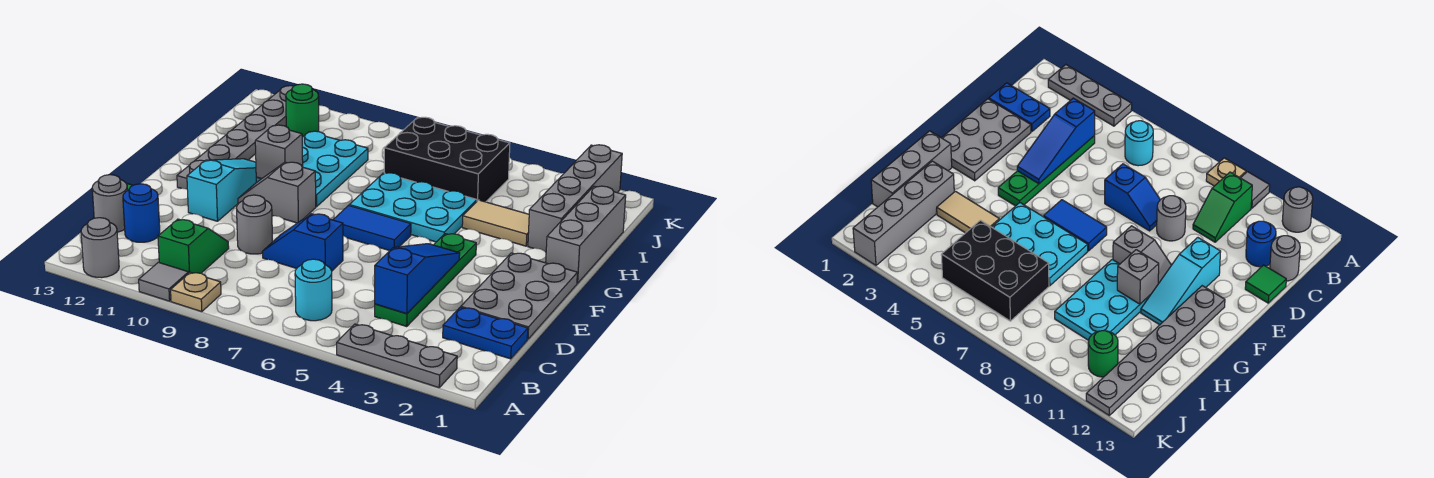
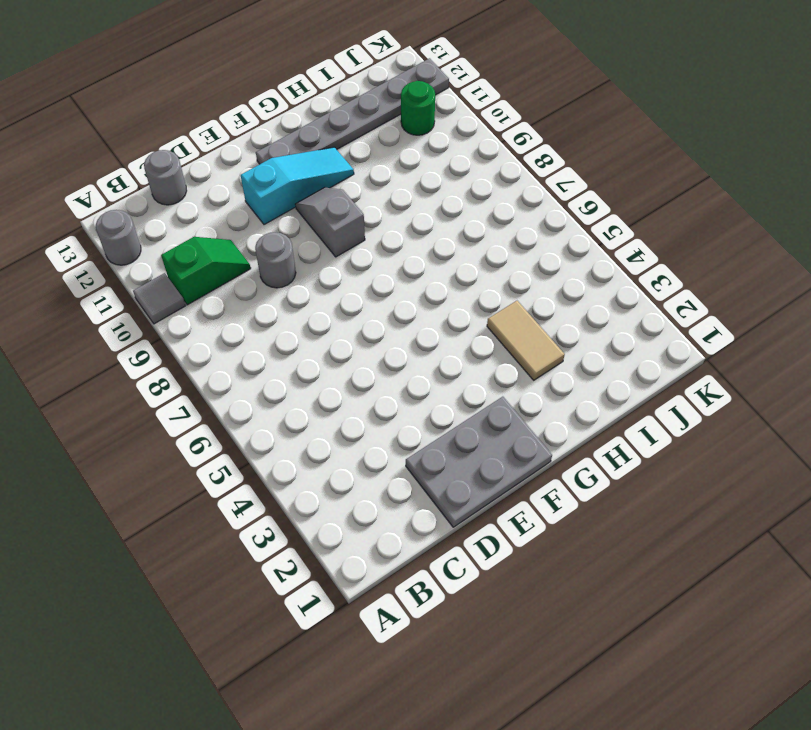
none -> grey plate A2:A4 level 1
none -> tan plate A9 level 1
none -> cyan round brick B6 level 1

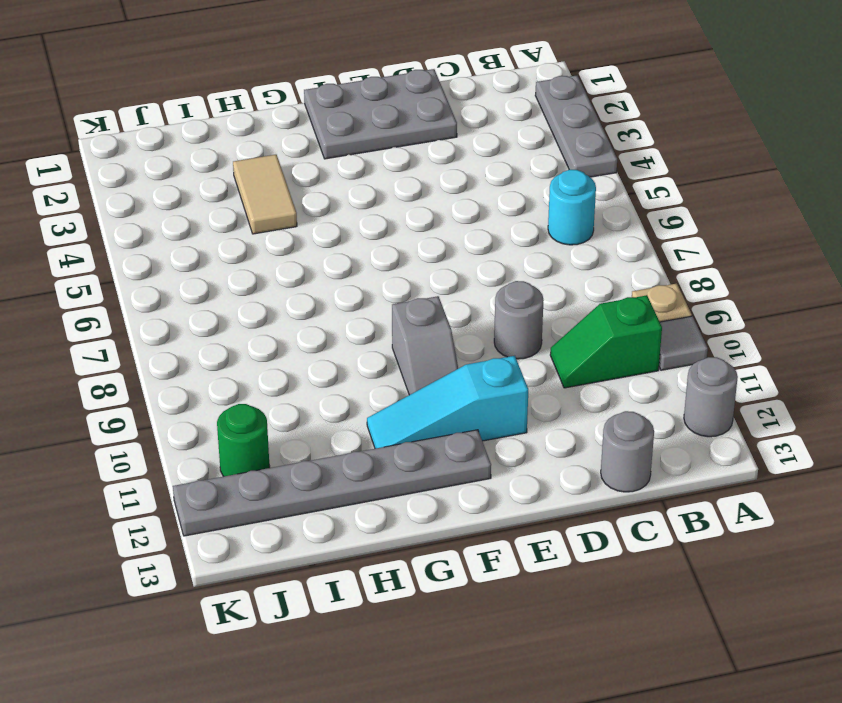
none -> blue plate C1:C2 level 1
none -> green plate C4:F4 level 1
none -> blue round brick C12 level 1

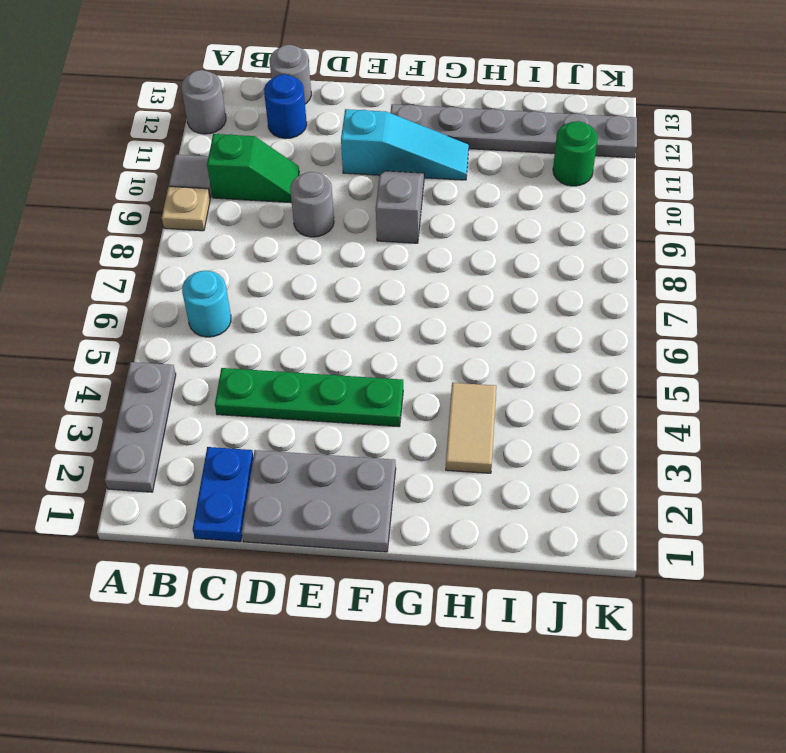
none -> blue slope D7:D8 level 1 top 7
none -> green tile D13 level 1
none -> blue tile F6:F7 level 1

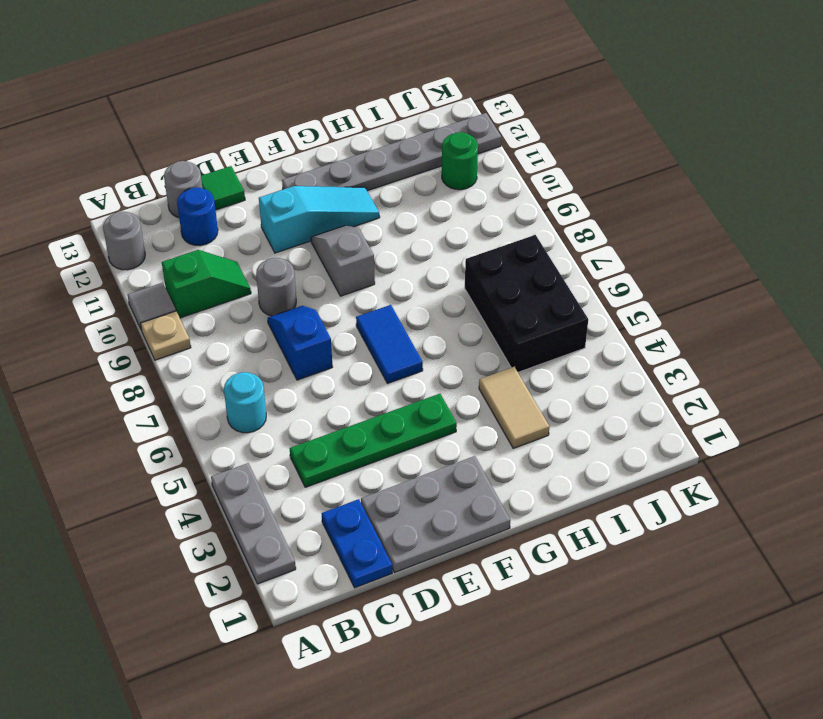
none -> grey brick G1:I1 level 1
none -> cyan plate G5:H7 level 1
none -> cyan plate G9:I10 level 1

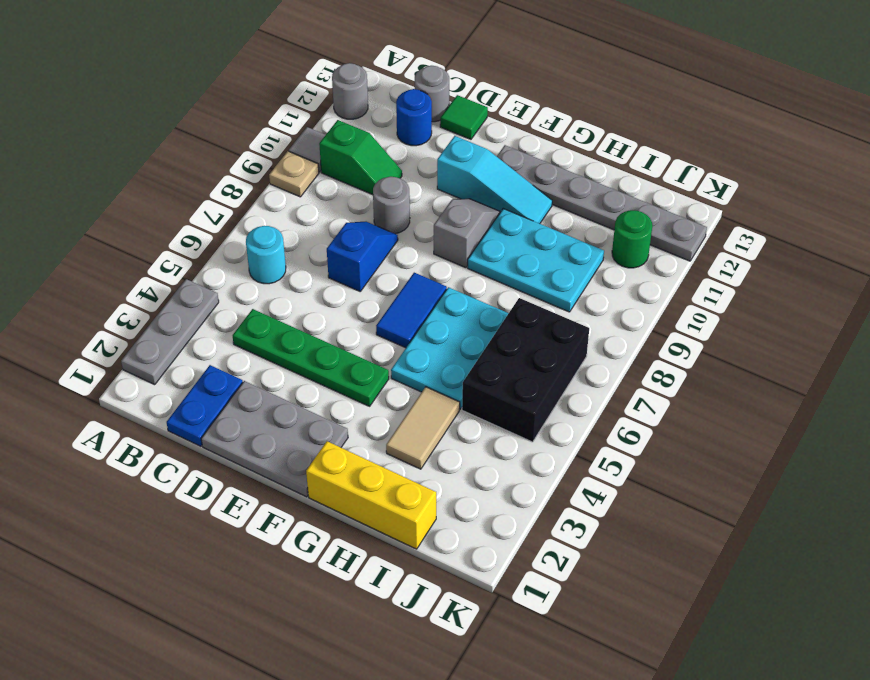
yellow brick G1:I1 level 1 -> grey brick G1:I1 level 1
none -> grey brick H2:K2 level 1
none -> blue slope C4:E4 level 2 top C
none -> grey brick G10 level 2

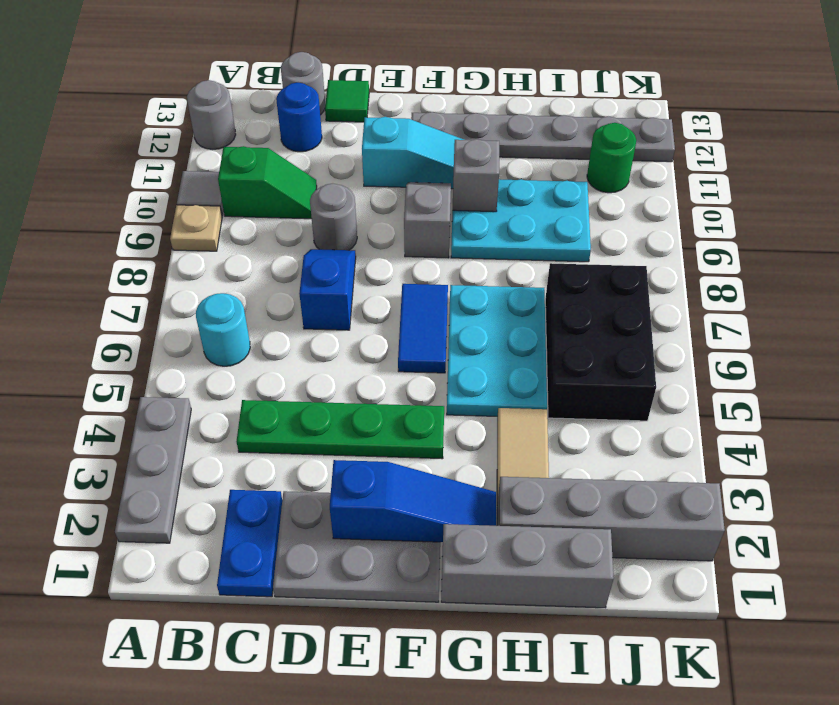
blue slope E2:G2 level 2 top E -> blue slope C4:E4 level 2 top C

